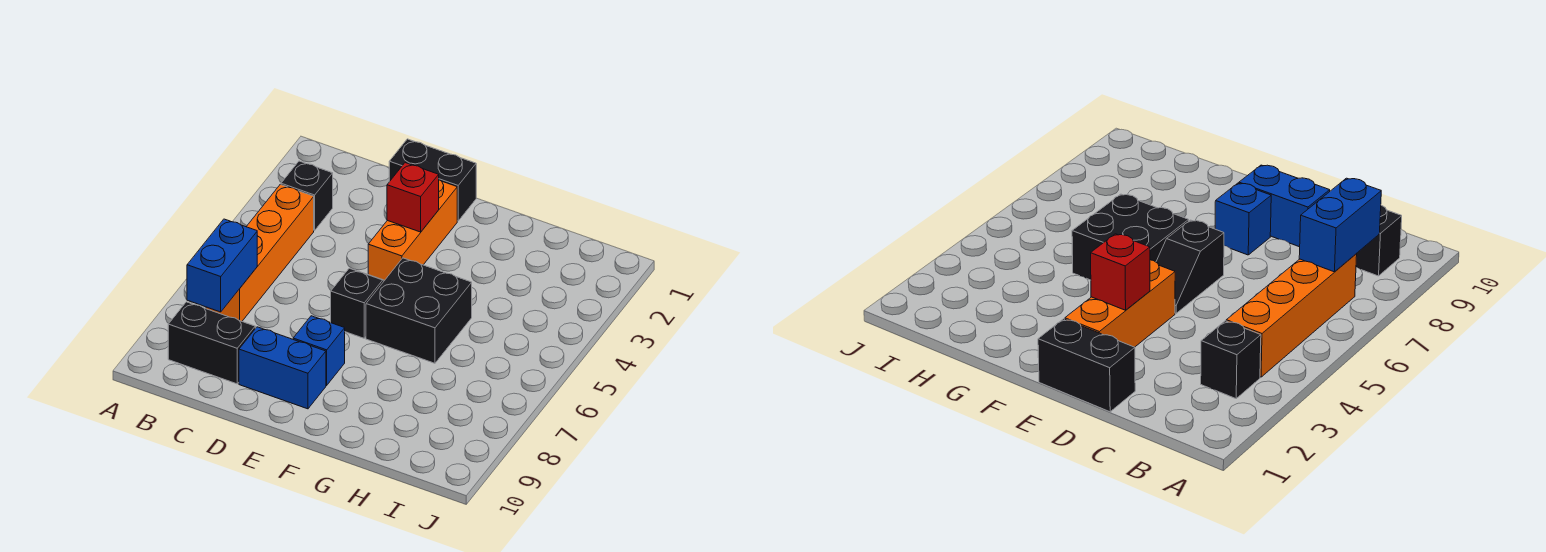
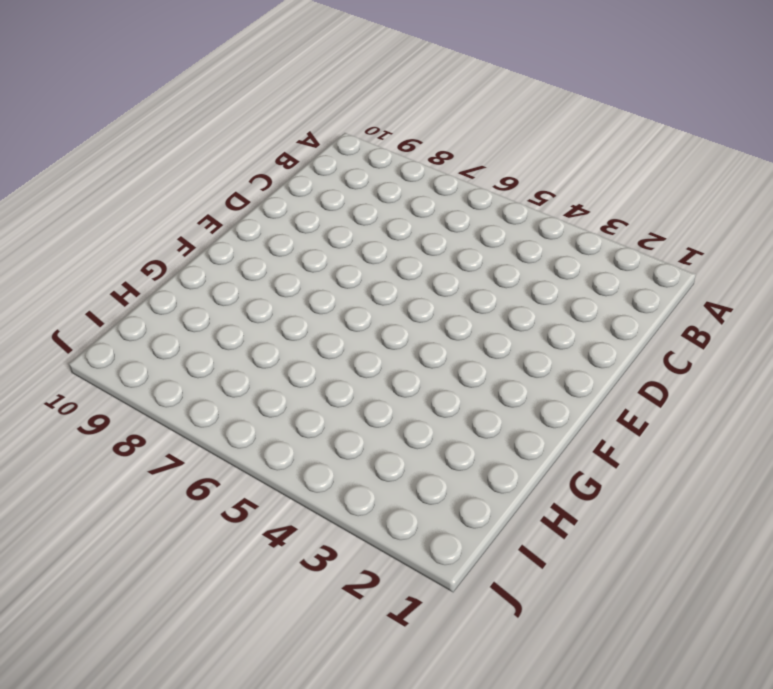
none -> black brick B3 level 1
none -> orange brick B4:B7 level 1

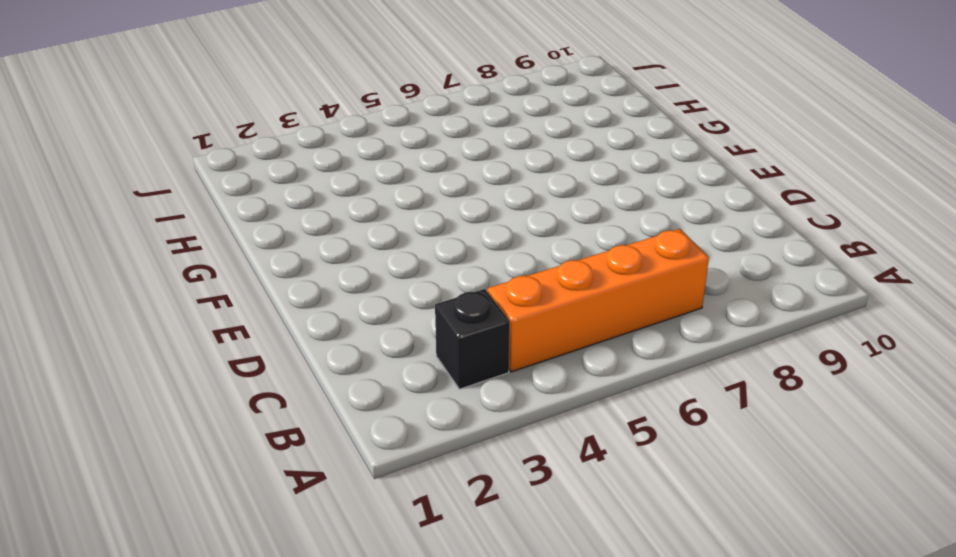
none -> black brick B9:C9 level 1
none -> black brick D1:E1 level 1

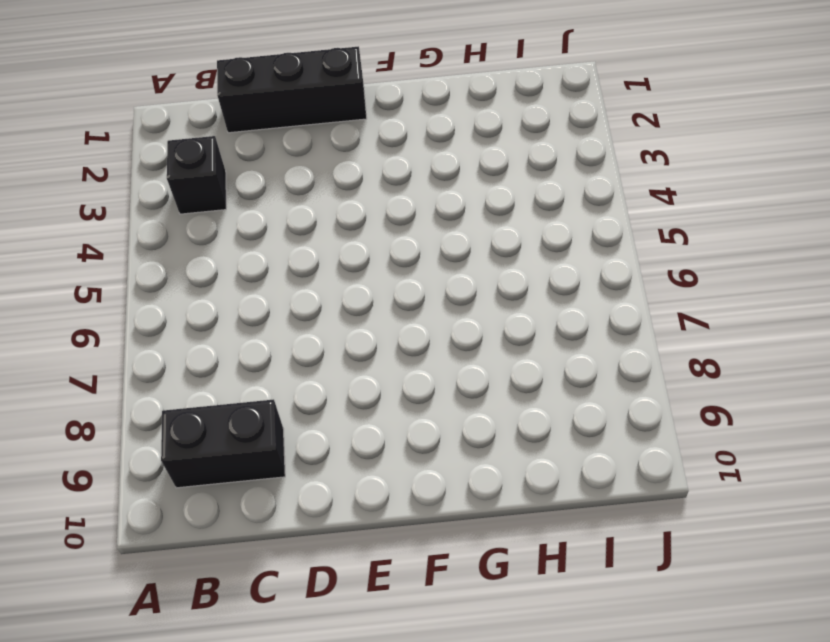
black brick C1:E1 level 1 -> black brick D1:E1 level 1
none -> orange brick B4:B7 level 1
none -> blue brick D9:E9 level 1

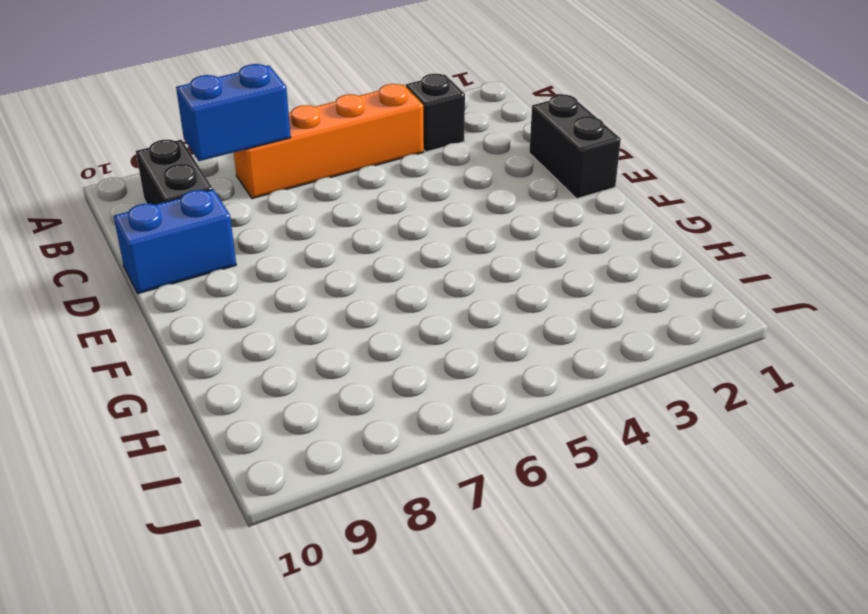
blue brick D9:D10 level 1 -> blue brick D9:E9 level 1
none -> orange brick E2:E4 level 1
none -> black slope E5:E6 level 1 top 6

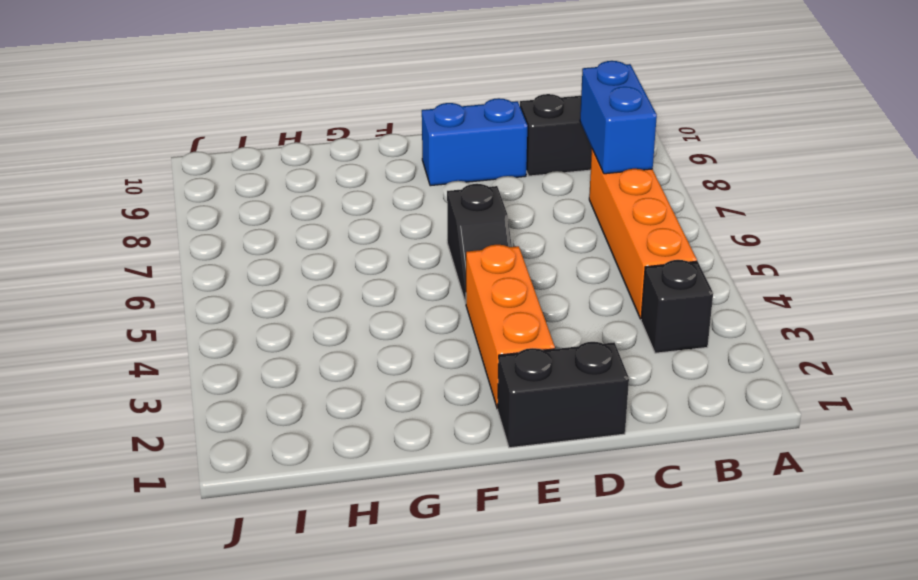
none -> blue brick E8 level 1
none -> black brick F5:G6 level 1

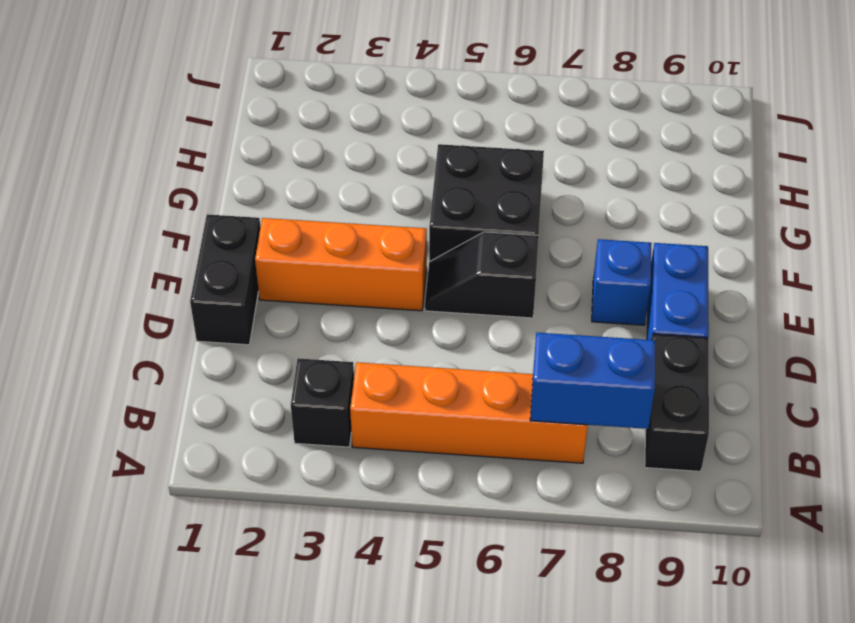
none -> red brick E3 level 2

